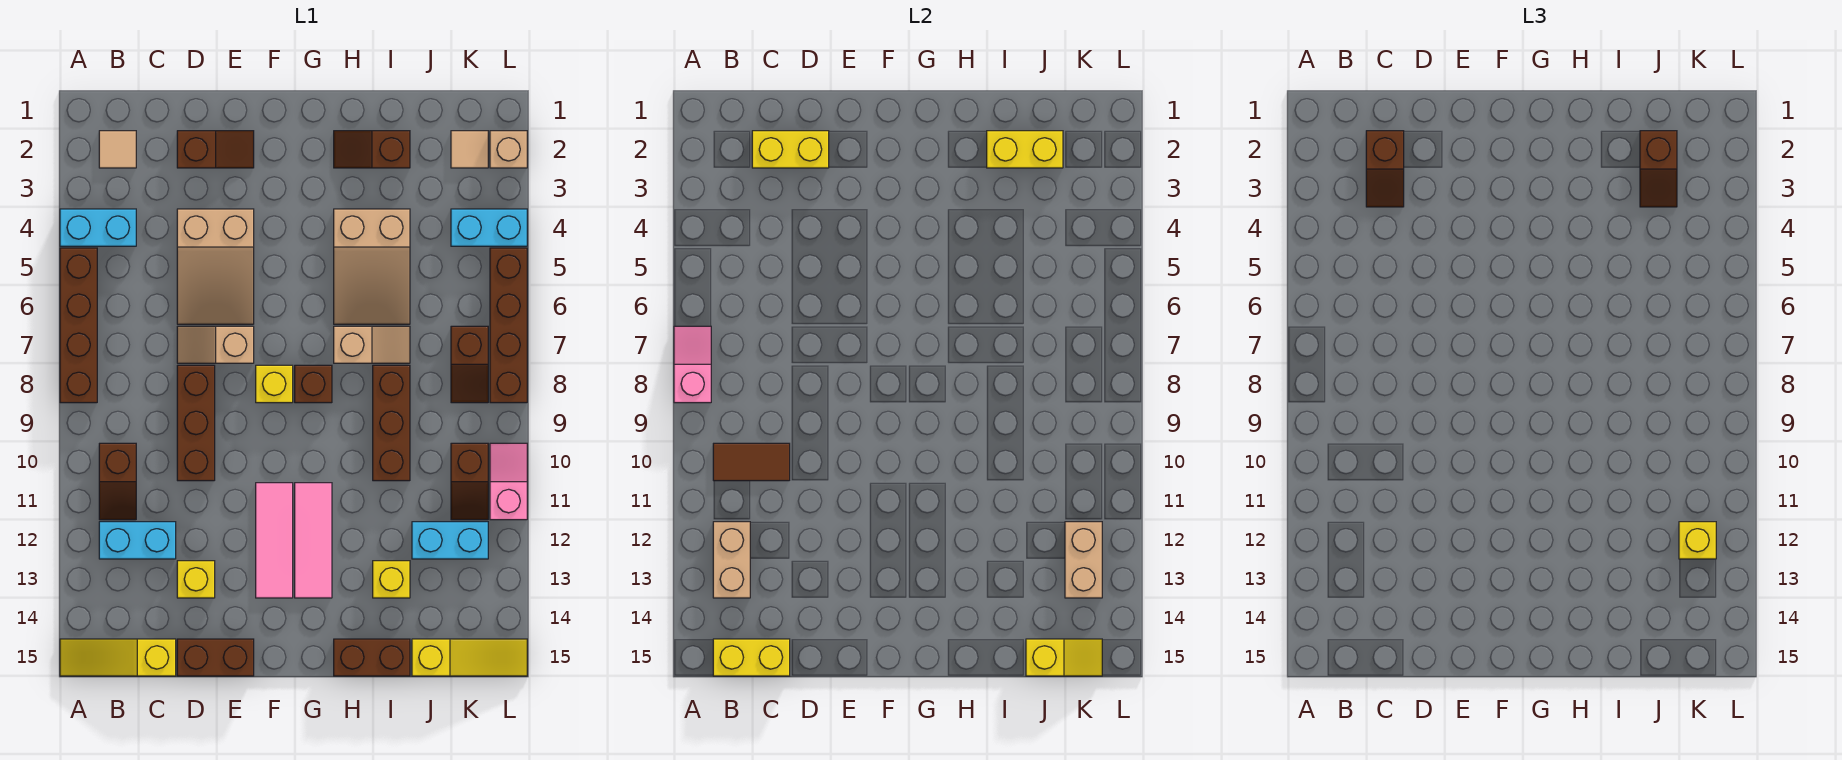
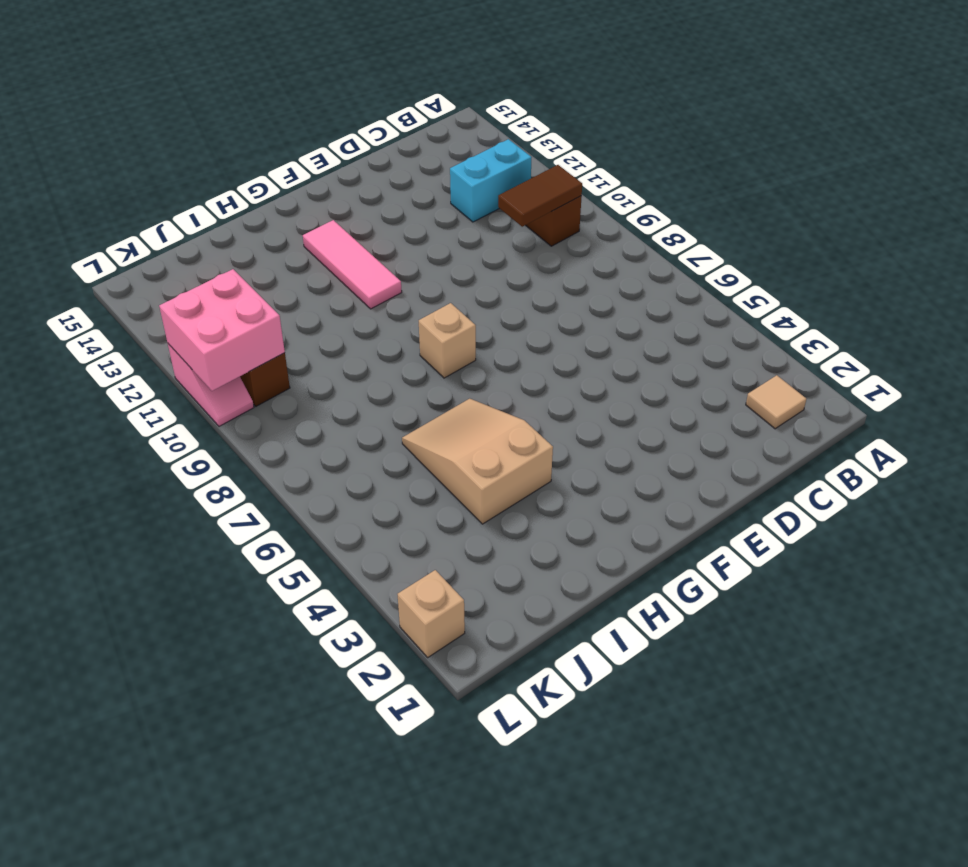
tan brick G8 level 1 -> brown brick G8 level 1
pink brick K10:L11 level 2 -> none
none -> cyan brick A4:B4 level 1
none -> brown brick A5:A8 level 1
none -> yellow slope A15:C15 level 1 top C
none -> brown slope D2:E2 level 1 top D

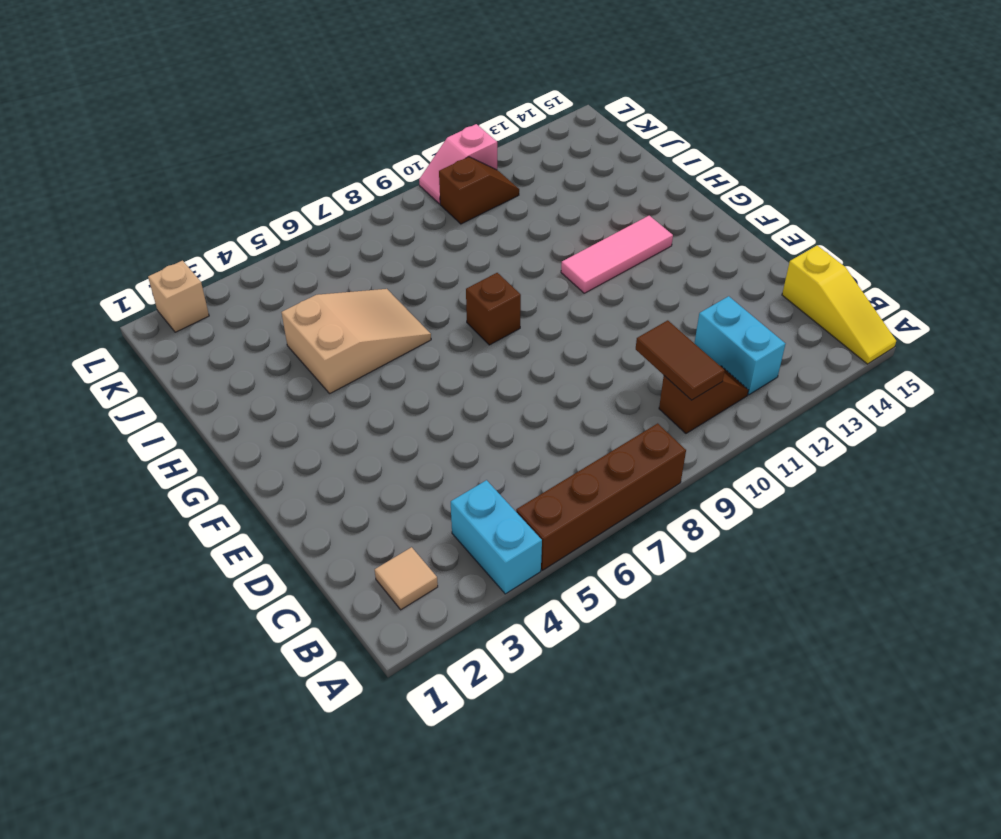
none -> brown slope D2:E2 level 1 top D
none -> tan slope D4:E6 level 1 top 4
none -> tan slope D7:E7 level 1 top E
none -> brown brick D8:D10 level 1

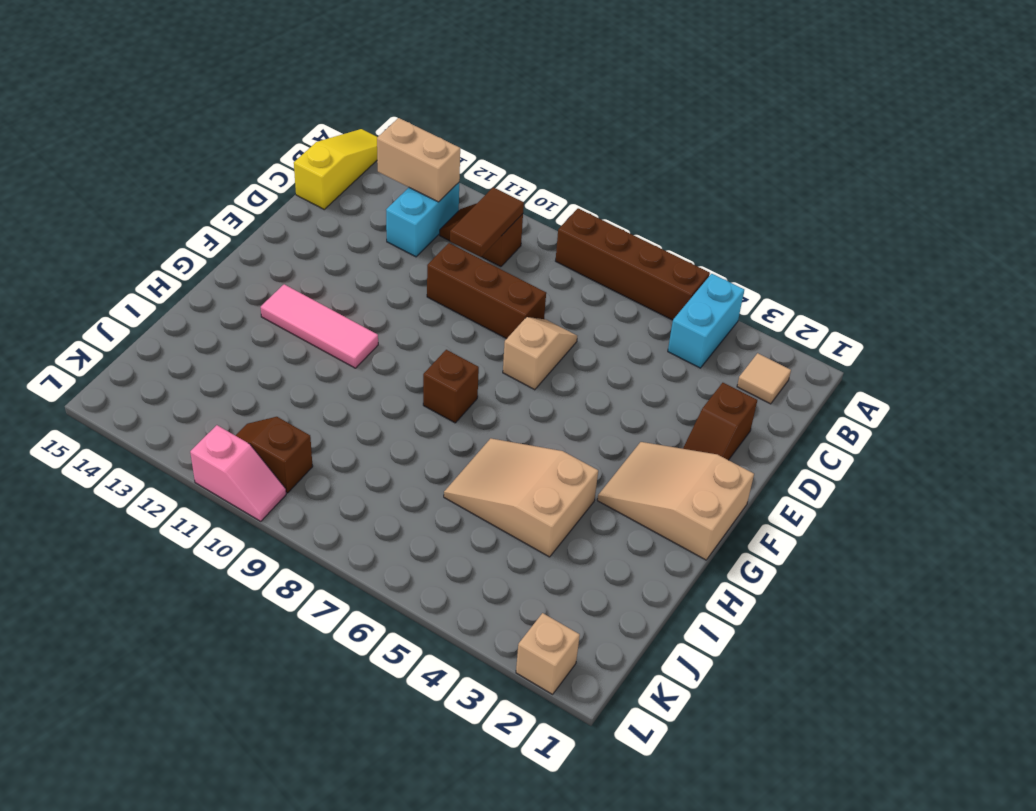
tan slope F1:G3 level 1 top 1 -> tan slope D4:E6 level 1 top 4
none -> yellow brick D13 level 1
none -> brown brick D15:E15 level 1
none -> yellow brick F8 level 1
none -> pink tile F11:F13 level 1

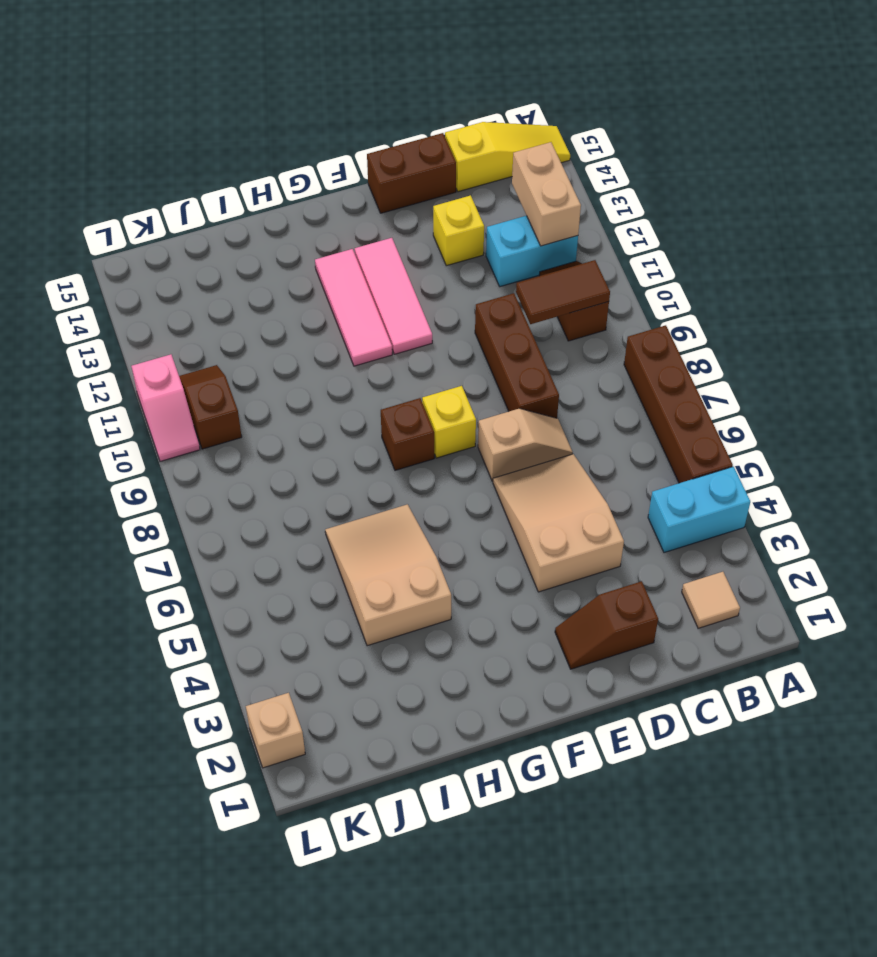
none -> brown slope H2:I2 level 1 top I
none -> tan slope H7:I7 level 1 top H
none -> brown brick H15:I15 level 1
none -> brown brick I8:I10 level 1

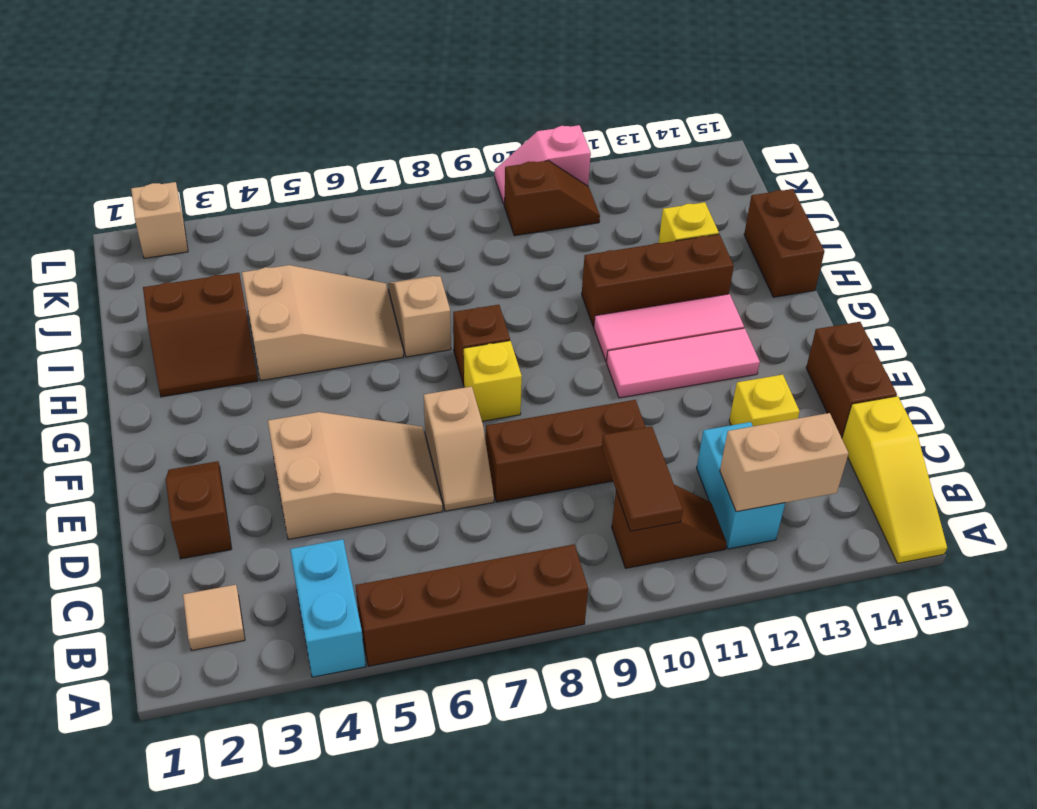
brown slope H2:I3 level 1 top I -> brown slope H2:I2 level 1 top I
brown brick H11:H13 level 1 -> brown brick I8:I10 level 1
none -> cyan brick J12:K12 level 1
none -> yellow slope J15:L15 level 1 top J
none -> tan tile K2 level 1
none -> cyan brick K4:L4 level 1

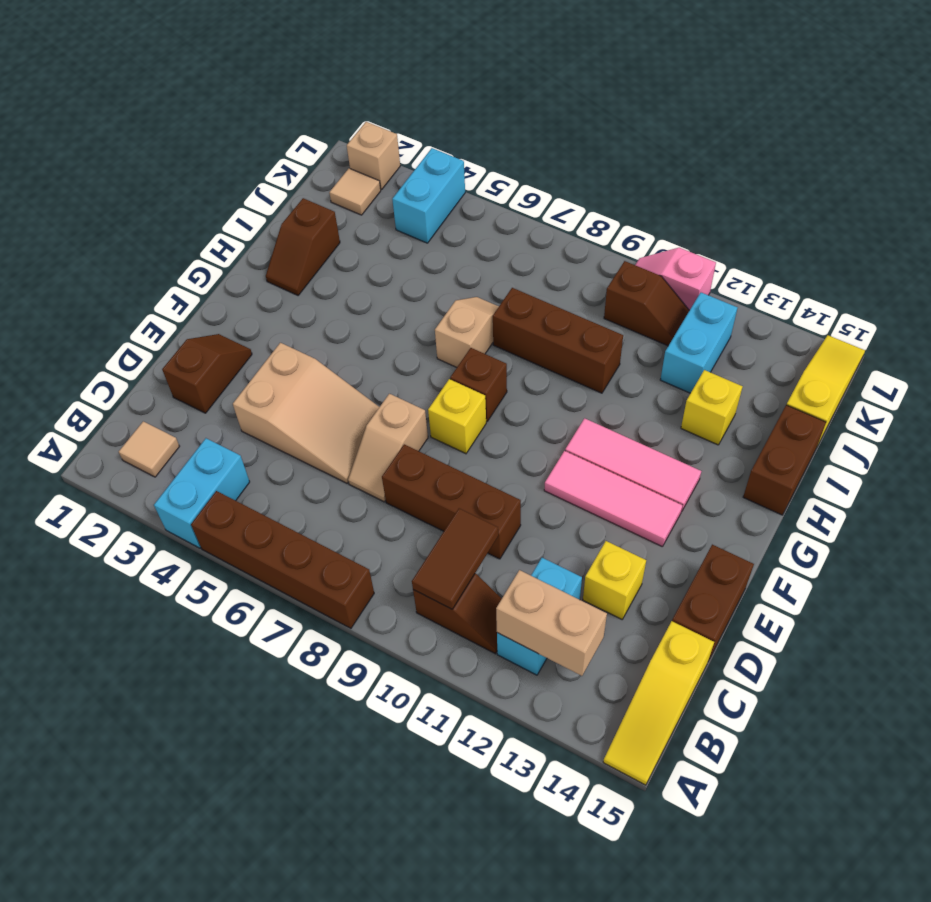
none -> tan slope H4:I6 level 1 top 4
none -> brown slope K7:K8 level 1 top 7
none -> brown brick L5:L8 level 1
none -> pink slope A7:A8 level 2 top 8

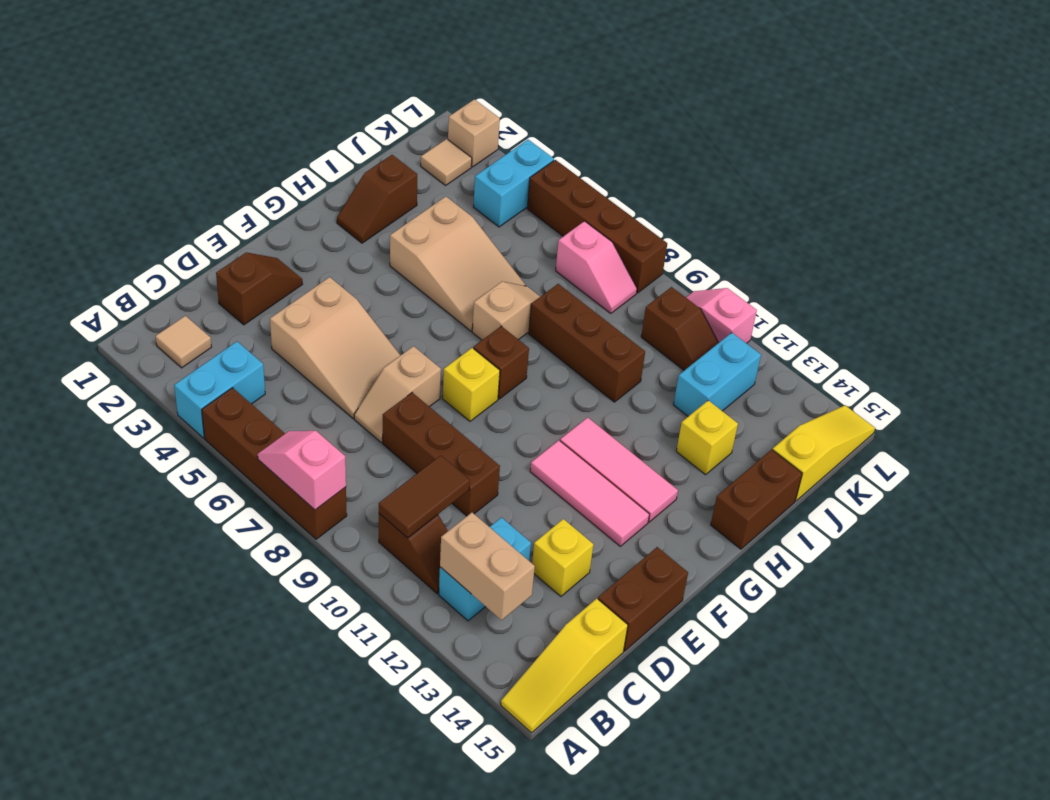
pink slope K7:K8 level 1 top 7 -> brown slope K7:K8 level 1 top 7
none -> yellow brick B15:C15 level 2
none -> yellow brick C2:D2 level 2
none -> yellow brick I2:J2 level 2
none -> yellow slope J15:K15 level 2 top J

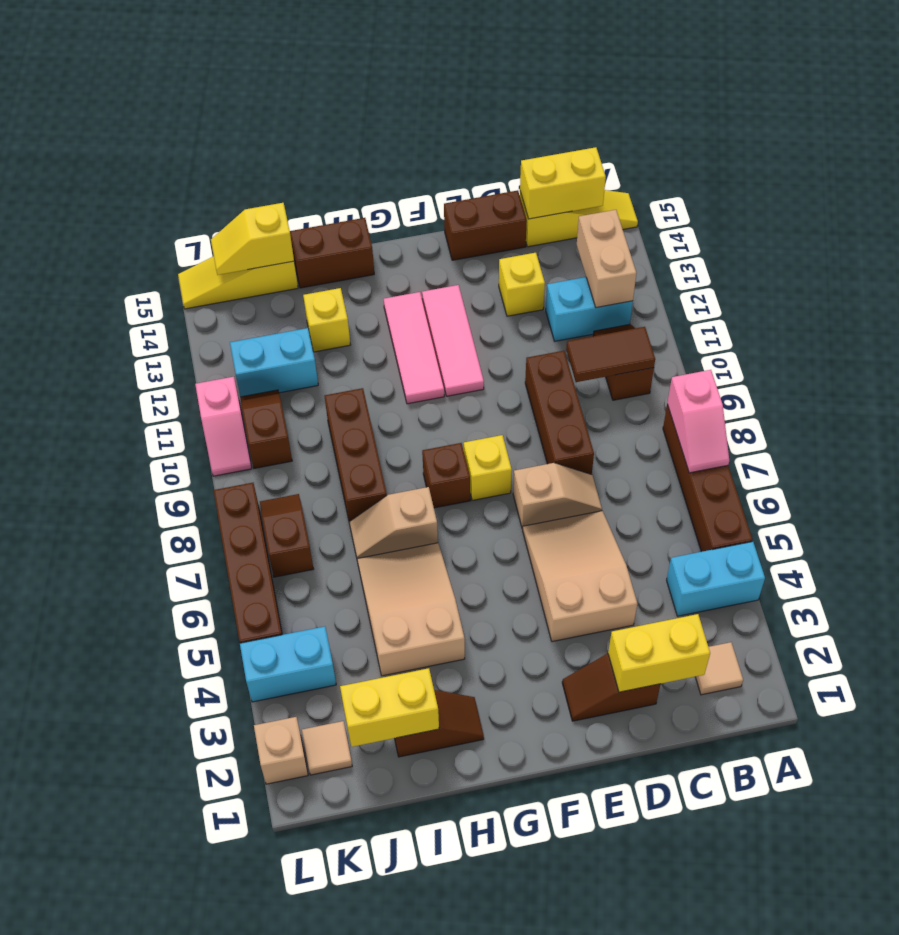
none -> tan brick K12:K13 level 2
none -> brown slope C2:C3 level 3 top 2
none -> brown slope J2:J3 level 3 top 2
none -> yellow brick K12 level 3

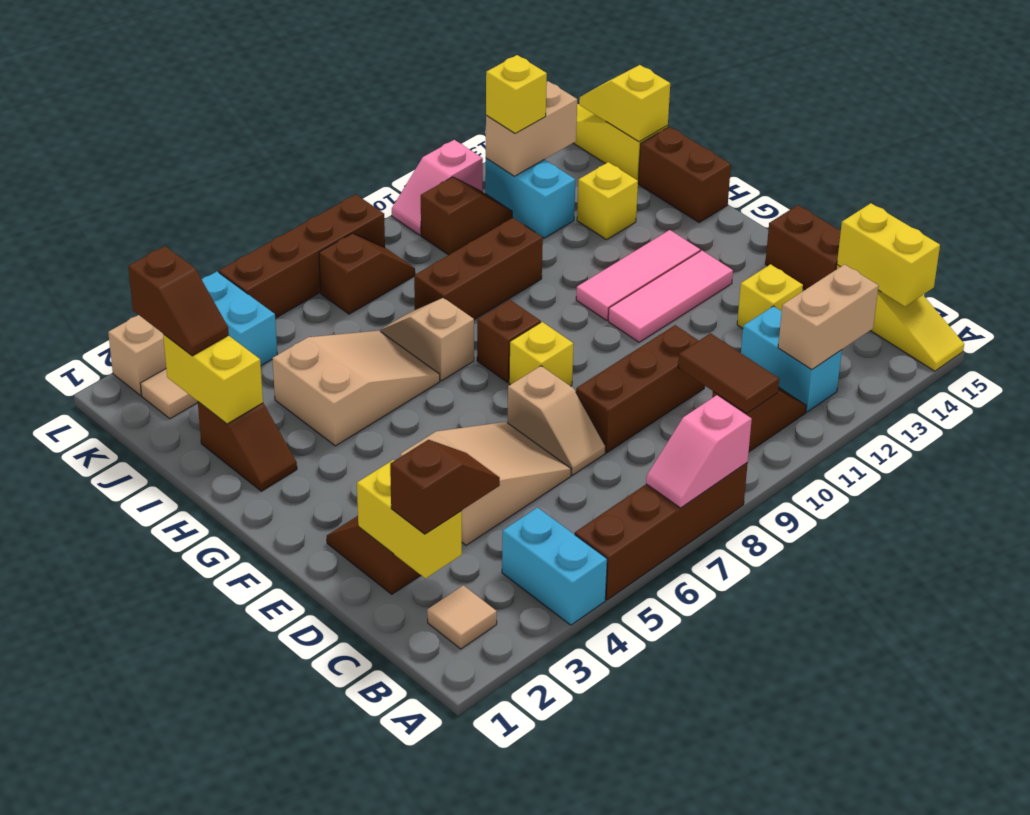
brown slope J2:K2 level 3 top K -> brown slope J2:J3 level 3 top 2

